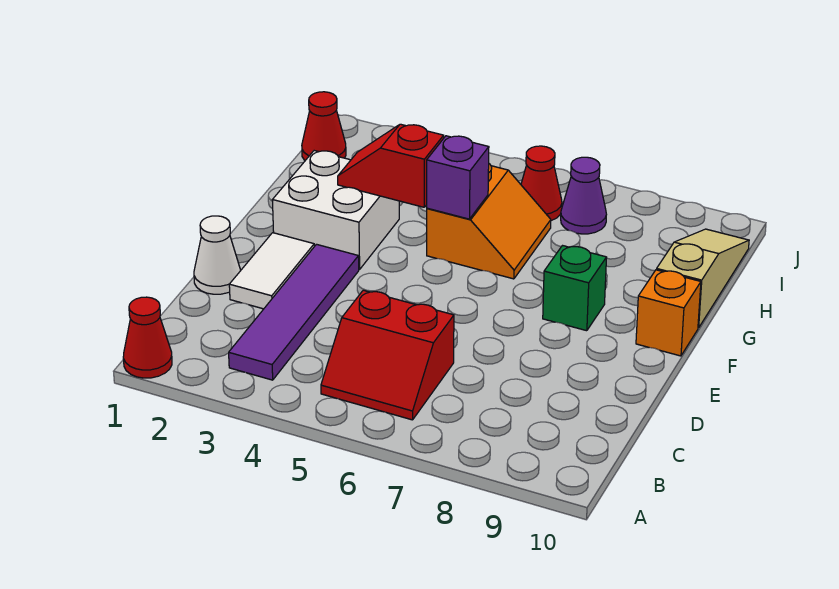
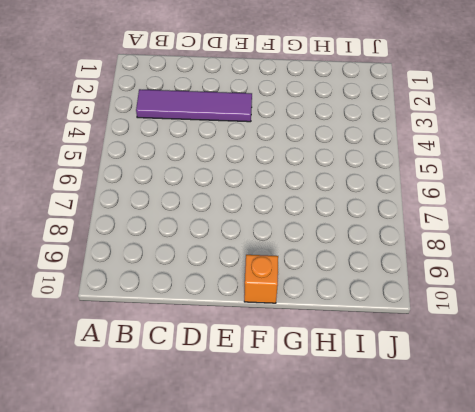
none -> red cone A1 level 1
none -> red slope B5:C6 level 1 top C
none -> white cone D1 level 1

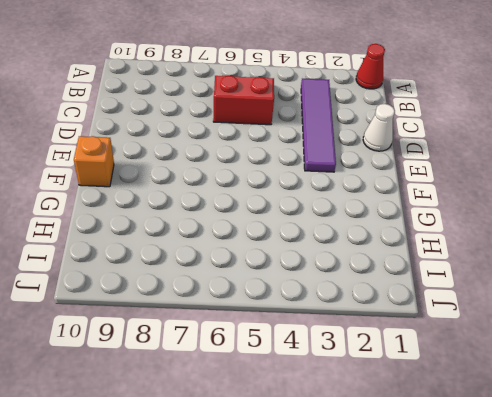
none -> white tile D2:E2 level 1
none -> white brick F2:G3 level 1
none -> green brick F8 level 1

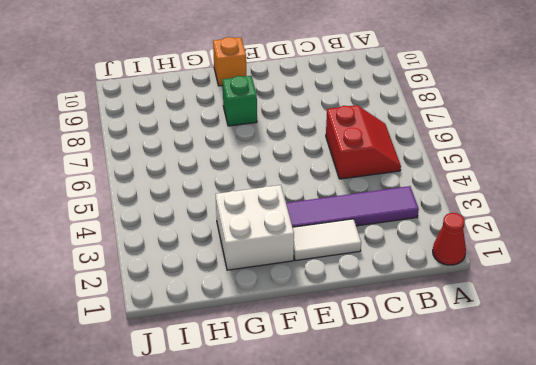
none -> white cone D1 level 1
none -> orange slope G5:H6 level 1 top 5
none -> tan slope G10:I10 level 1 top G

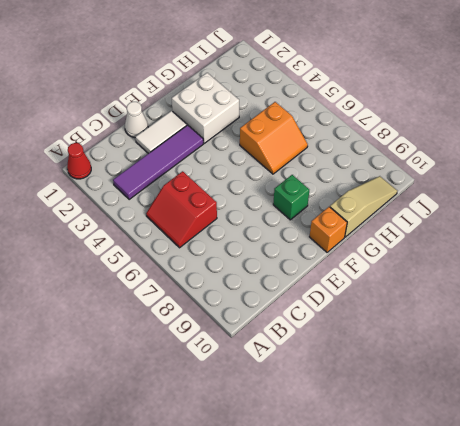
none -> red cone I1 level 1
none -> red cone I6 level 1
none -> purple cone I7 level 1

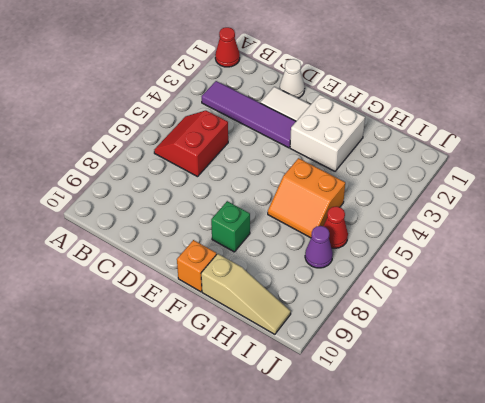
none -> red cone I1 level 1
none -> red slope G3:G4 level 2 top 4
none -> purple brick G5 level 2

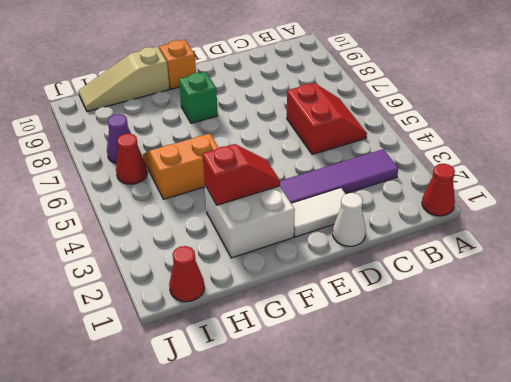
red slope F3:G3 level 2 top G -> red slope G3:G4 level 2 top 4
none -> purple brick G5 level 2

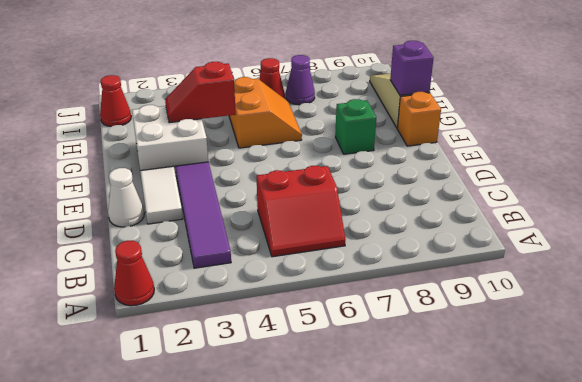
purple brick G10 level 2 -> purple brick G5 level 2

